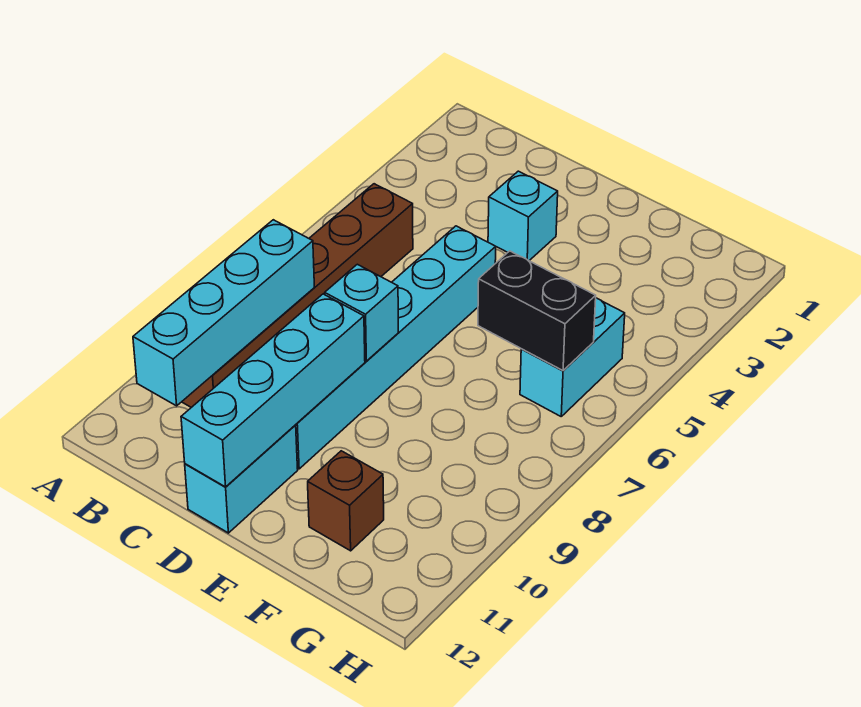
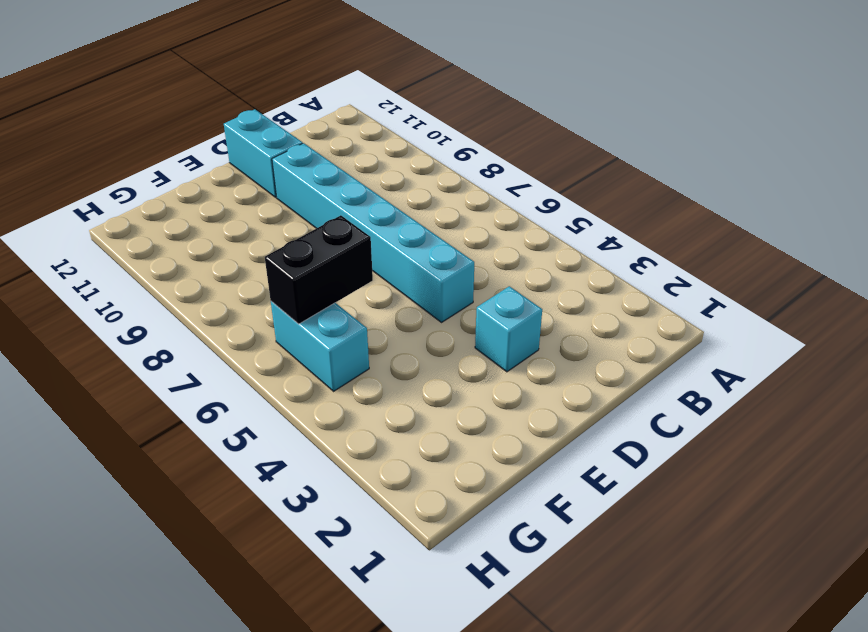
none -> brown brick B5:B10 level 1
none -> brown brick F11 level 1

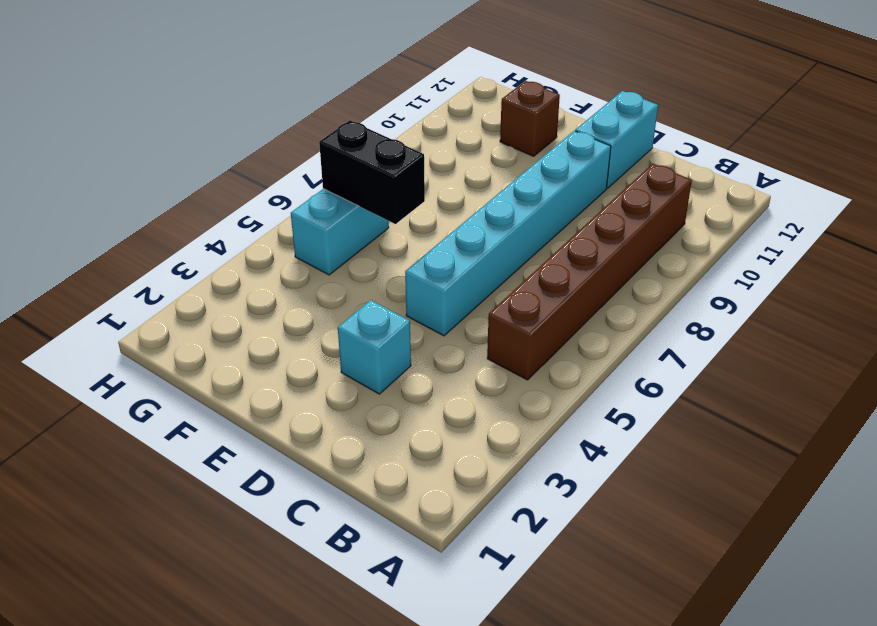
none -> cyan brick B8:B11 level 2
none -> cyan brick D8 level 2

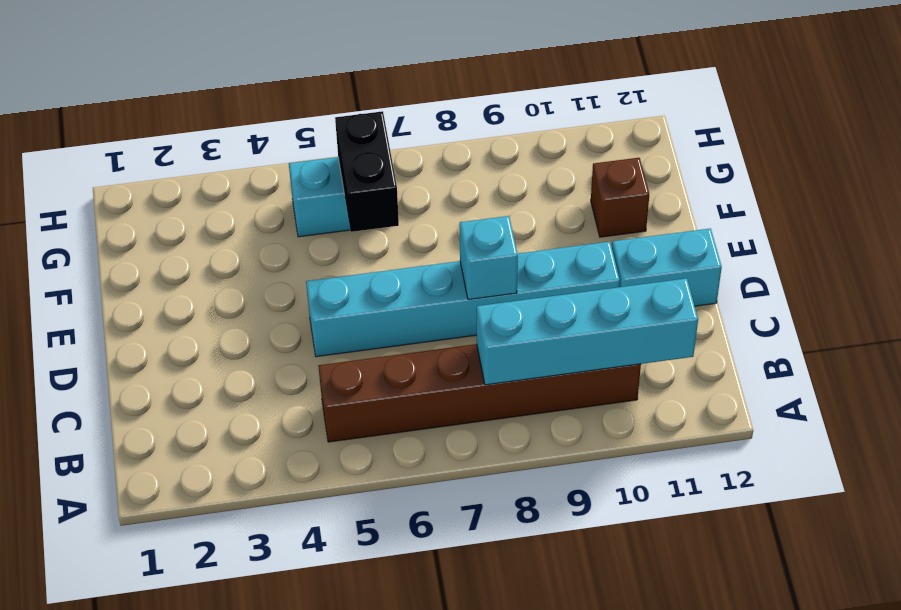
none -> cyan brick D3 level 1
none -> cyan brick D9:D12 level 2

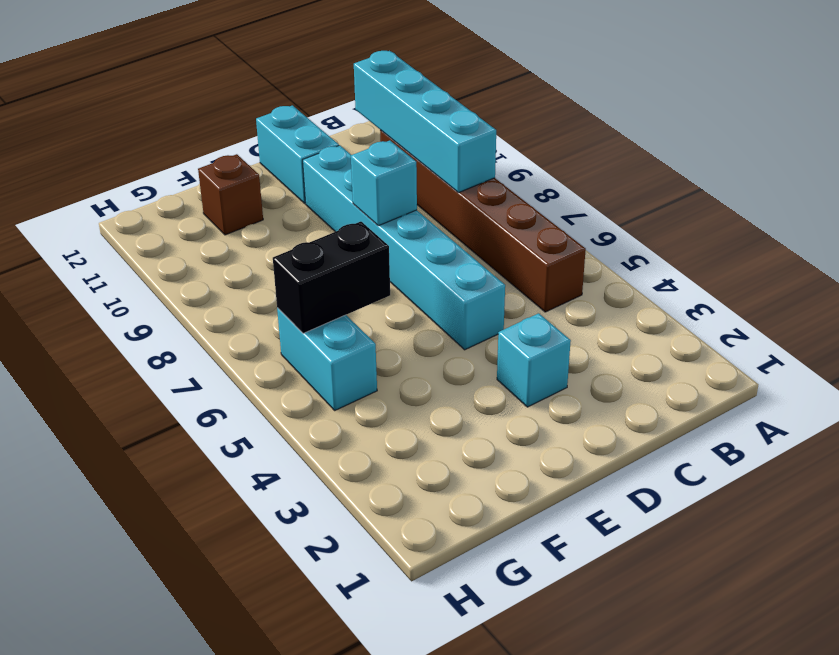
none -> cyan brick D9:D12 level 2

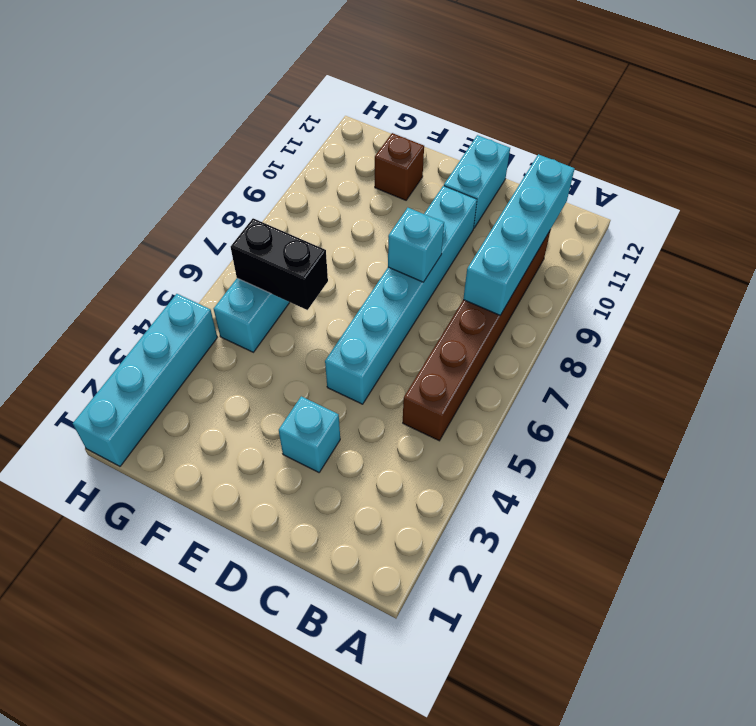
cyan brick H1:H4 level 1 -> cyan brick D9:D12 level 2

